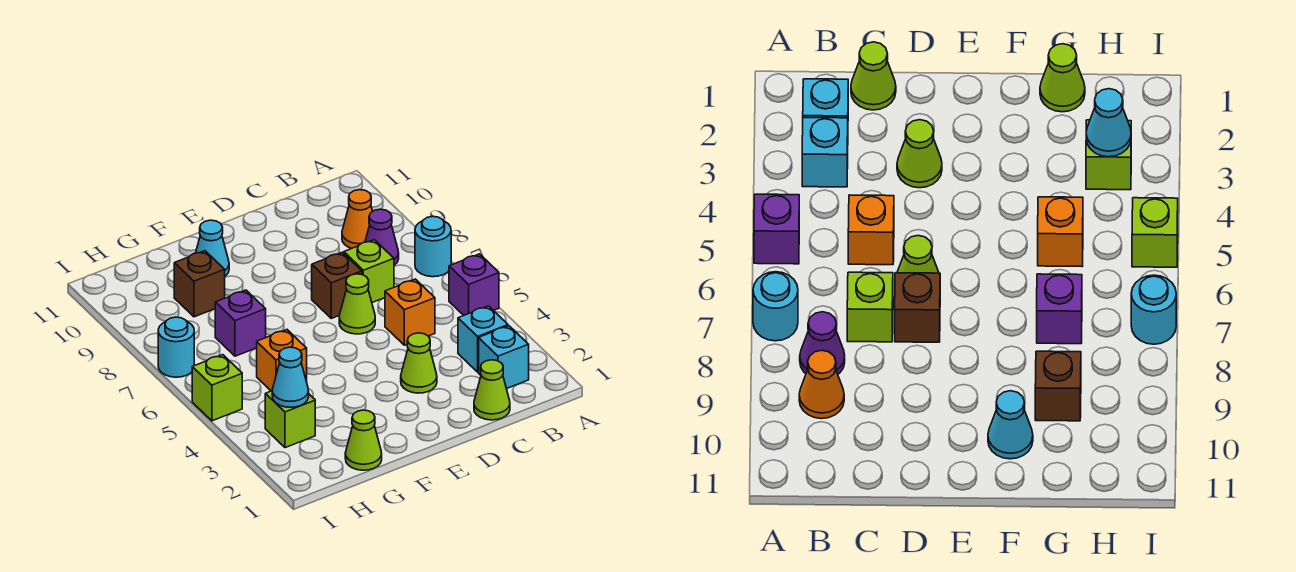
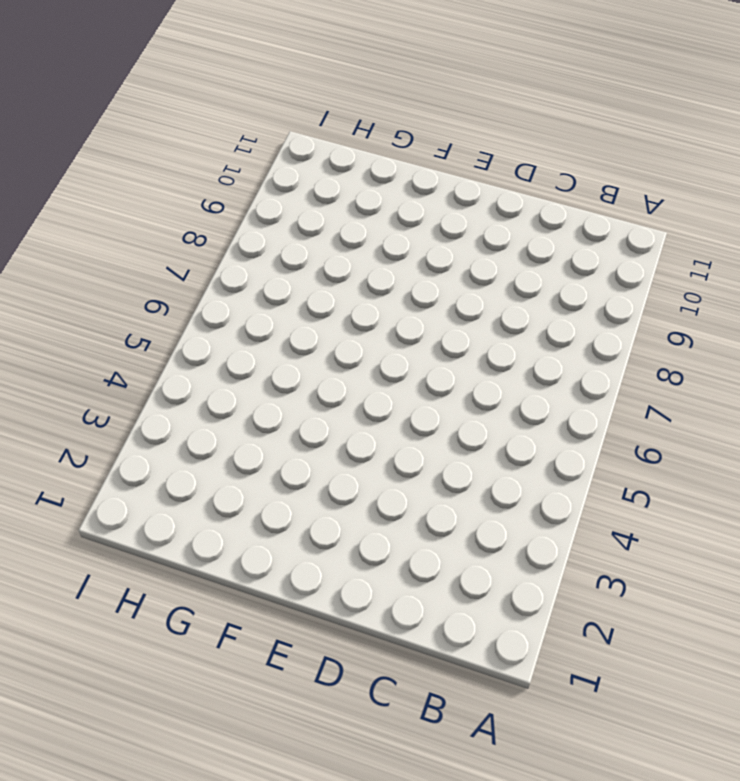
none -> purple brick A5 level 1
none -> cyan round brick A7 level 1
none -> cyan brick B2 level 1

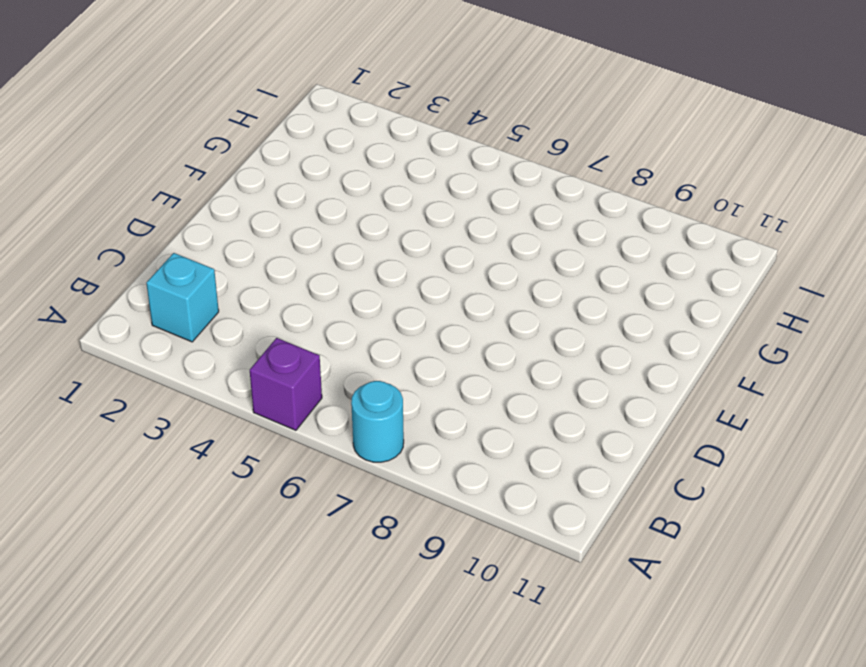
none -> cyan brick B3 level 1
none -> purple cone B8 level 1
none -> orange cone B9 level 1

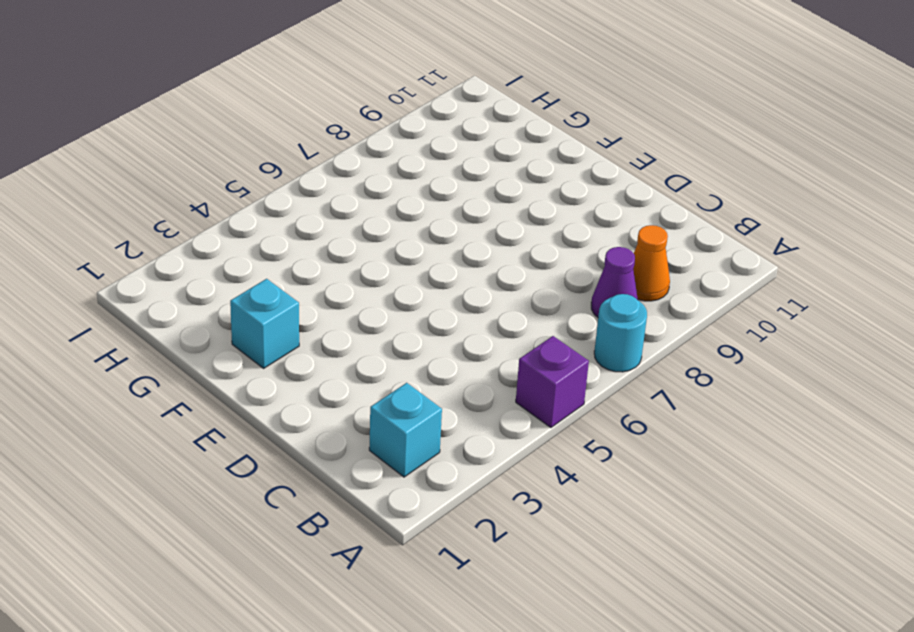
cyan brick F2 level 1 -> cyan brick B3 level 1
none -> lime cone C1 level 1
none -> orange brick C5 level 1
none -> lime brick C7 level 1

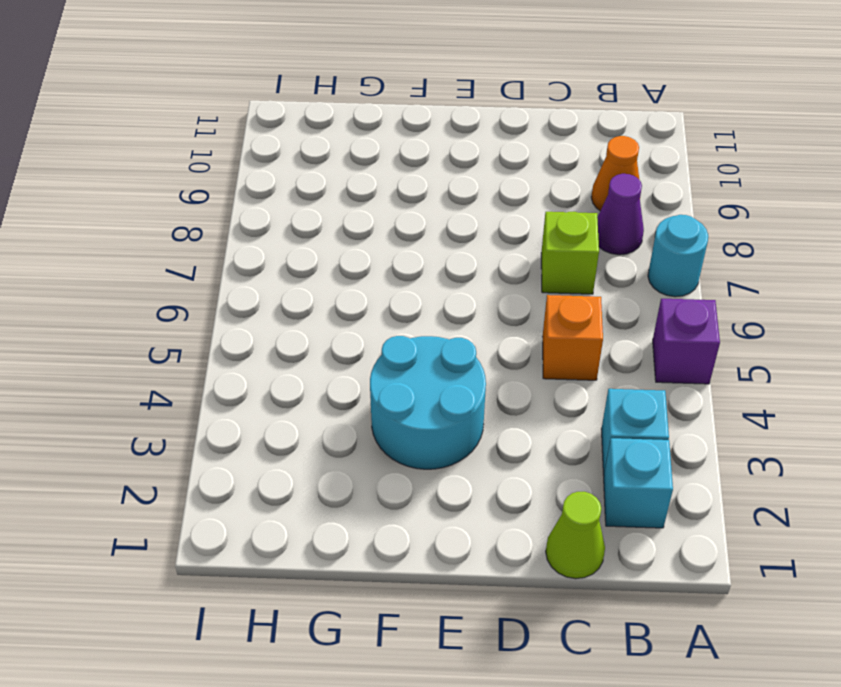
cyan round brick E3:F4 level 1 -> none
none -> lime cone D3 level 1
none -> lime cone D6 level 1
none -> brown brick D7 level 1

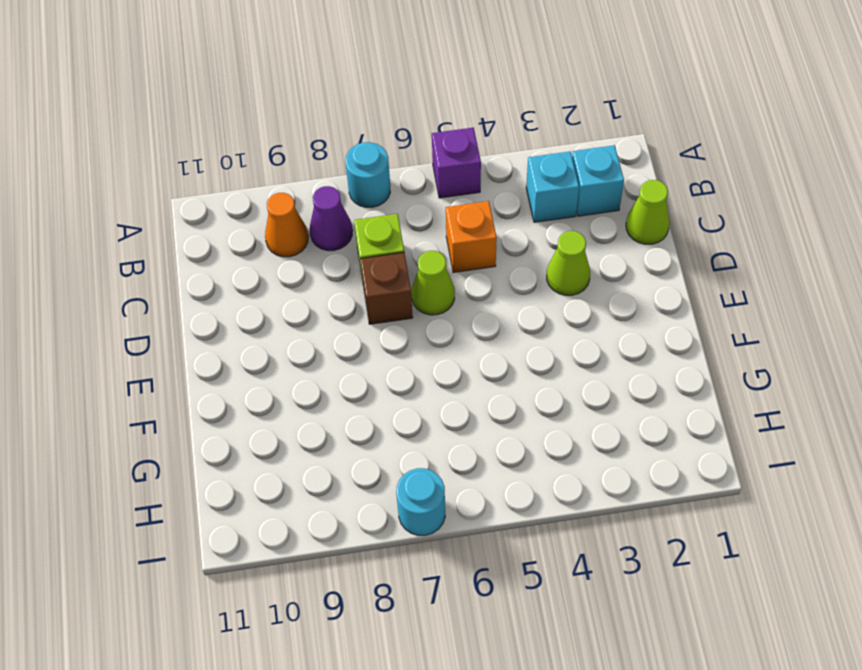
none -> cyan cone F10 level 1
none -> lime cone G1 level 1
none -> orange brick G5 level 1

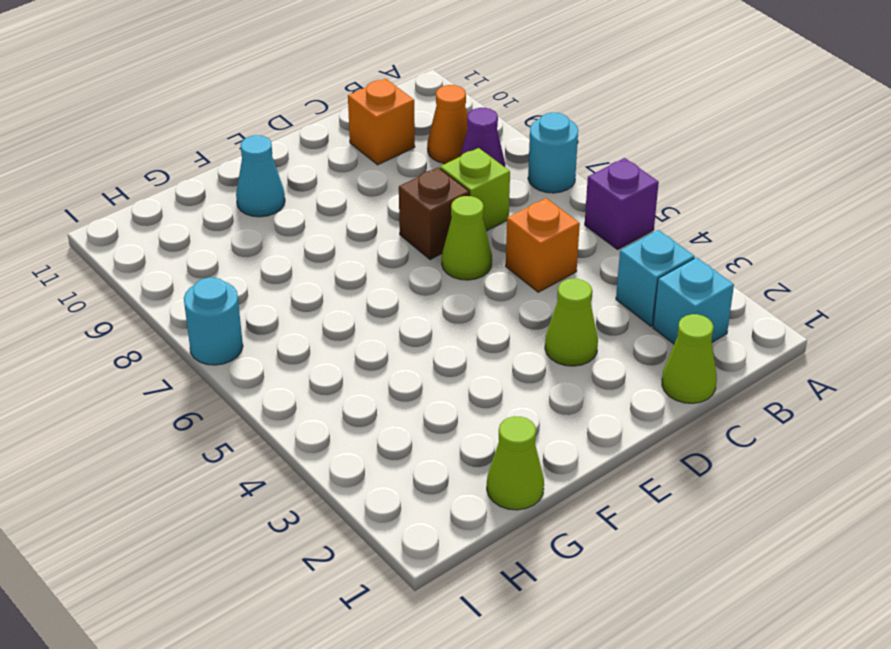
orange brick C10 level 1 -> orange brick G5 level 1
none -> purple brick G7 level 1
none -> brown brick G9 level 1
none -> lime brick H3 level 1

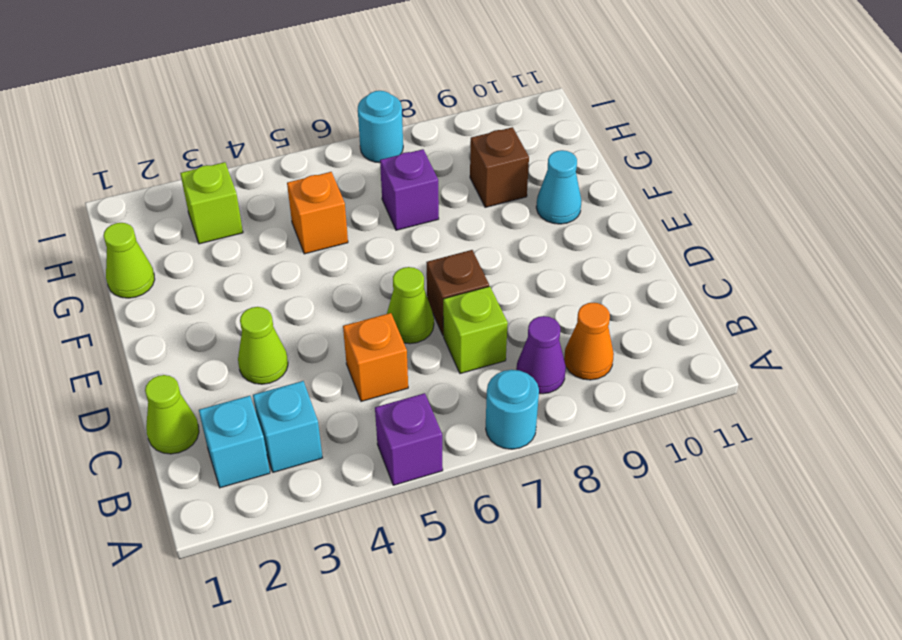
none -> lime brick I5 level 1
none -> cyan cone H3 level 2

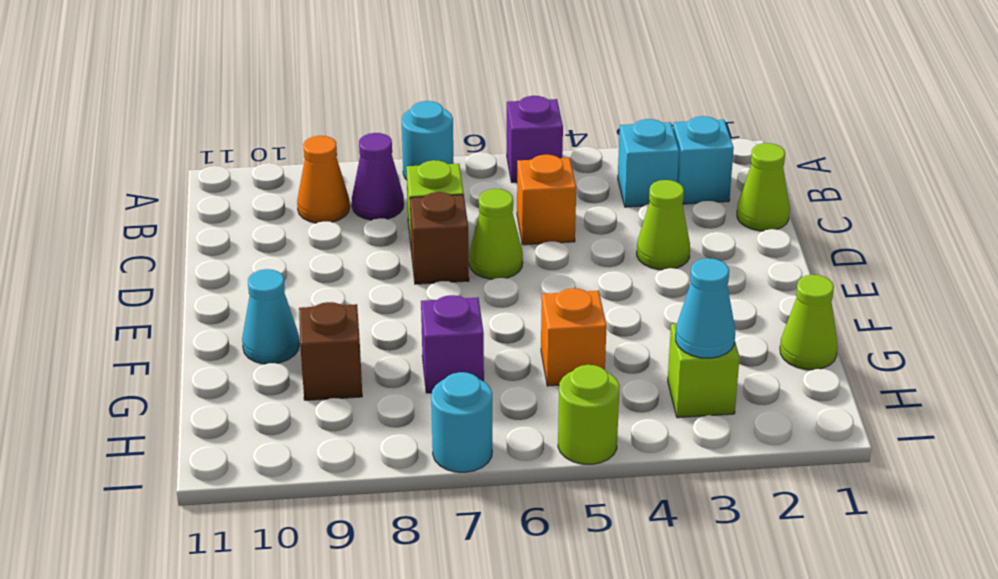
lime round brick I5 level 1 -> lime brick I5 level 1

